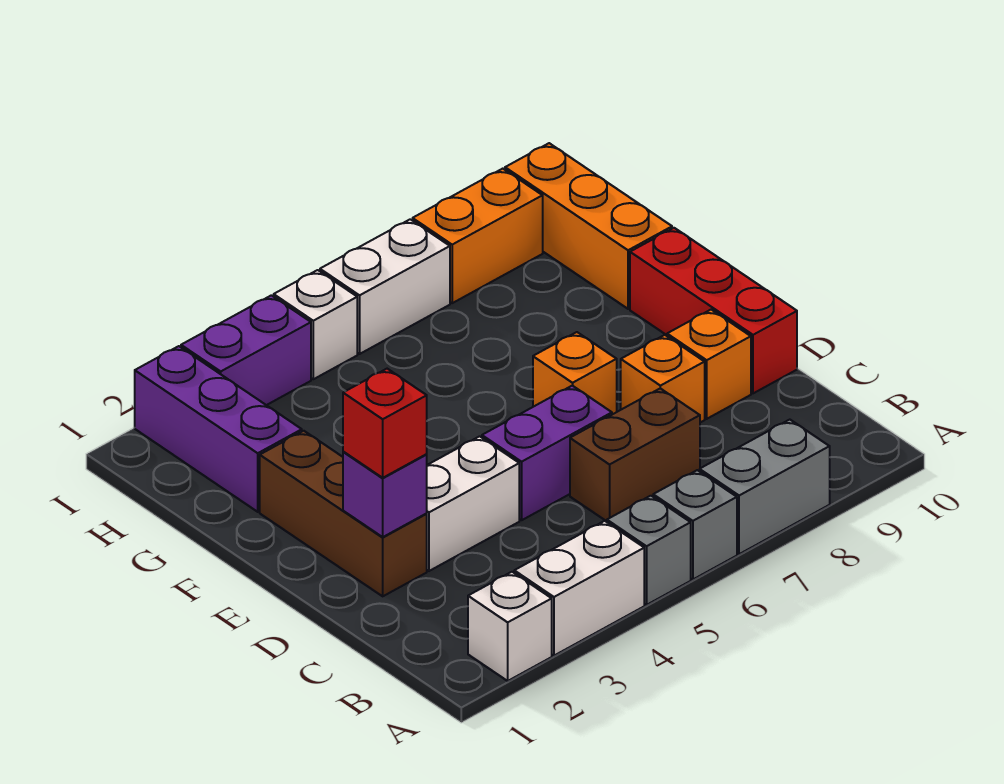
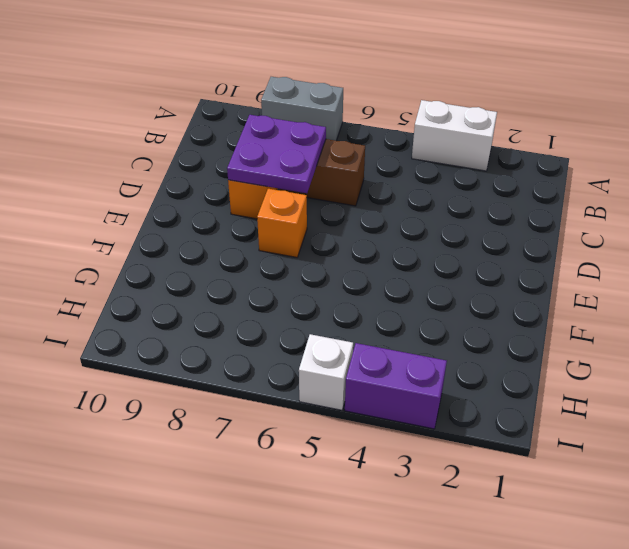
purple plate C7:D8 level 2 -> none
none -> white brick A2 level 1
none -> grey brick A5 level 1
none -> grey brick A6 level 1

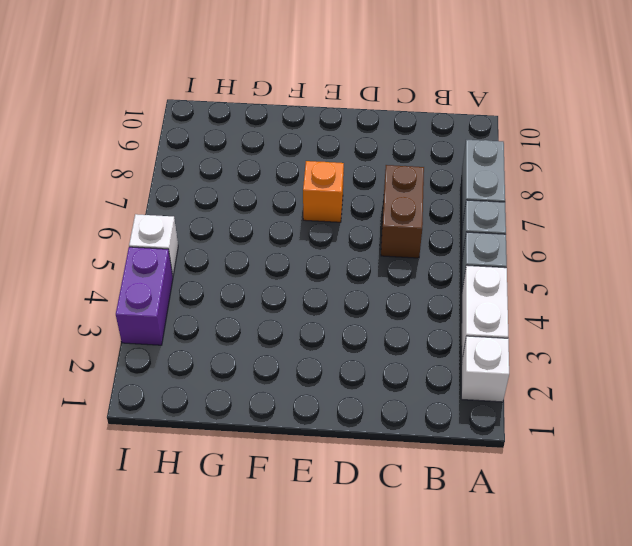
none -> brown brick D2:F2 level 1
none -> white brick D3:D4 level 1
none -> purple brick D5:D6 level 1

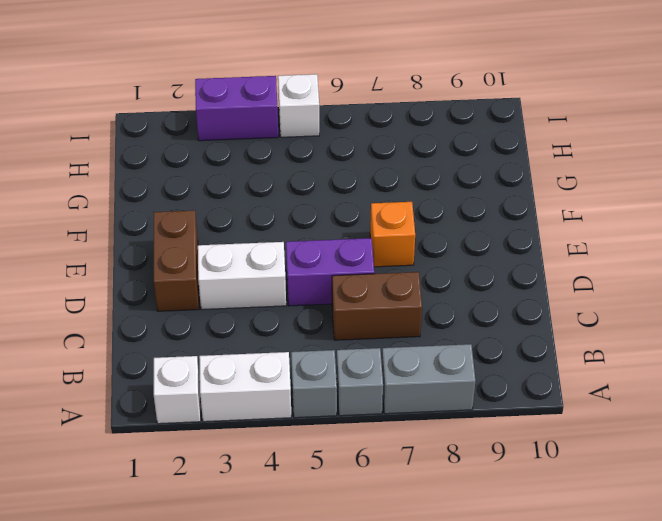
brown brick D2:E2 level 1 -> brown brick D2:F2 level 1
none -> orange brick D8 level 1
none -> orange brick D9 level 1
none -> red brick D10:F10 level 1

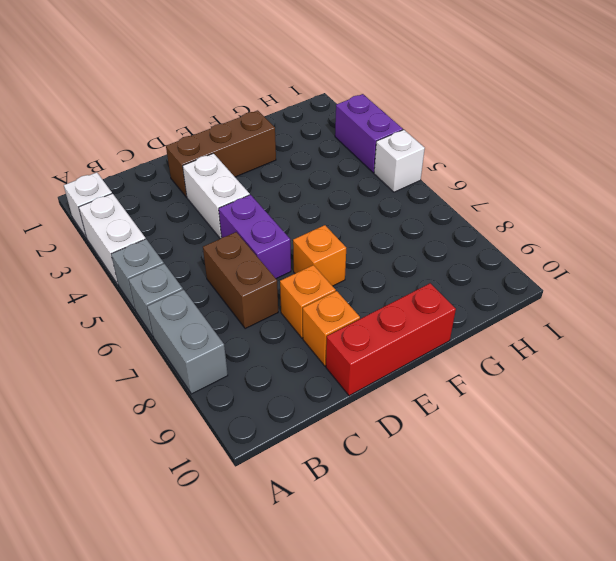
none -> purple brick G2:I2 level 1
none -> orange brick G10:I10 level 1
none -> white brick I6:I7 level 1

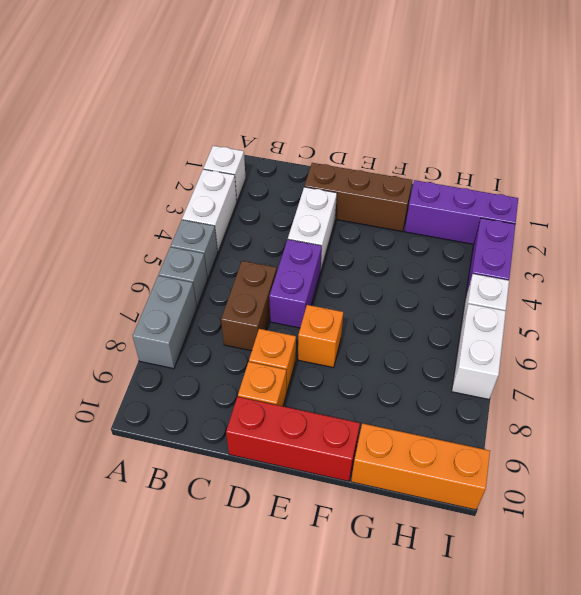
none -> orange brick I8:I9 level 1
none -> purple brick D2 level 2
none -> red brick D2 level 3

